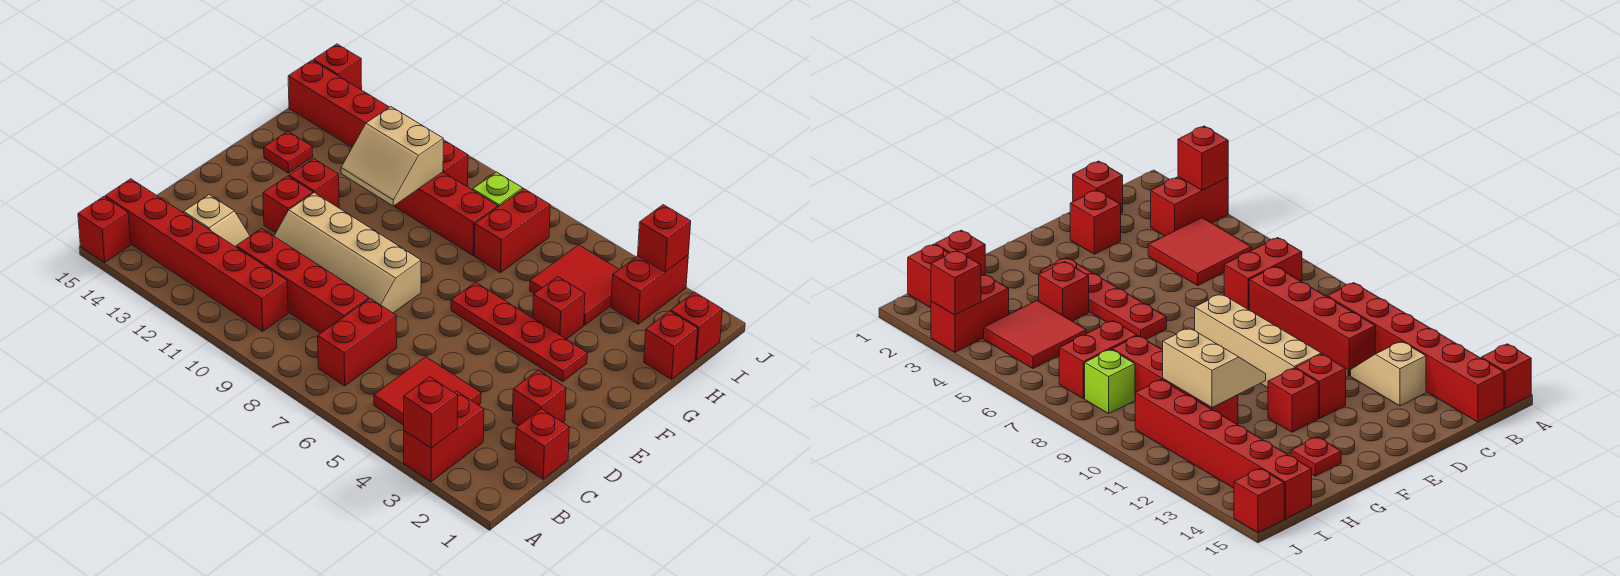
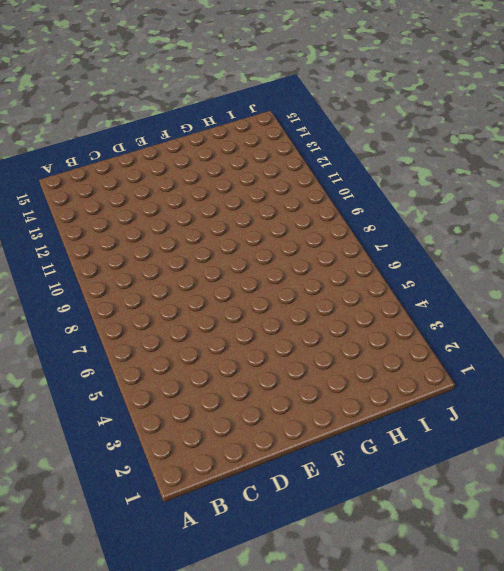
none -> red brick A3:B3 level 1
none -> red brick A15 level 1
none -> red tile B4:C5 level 1

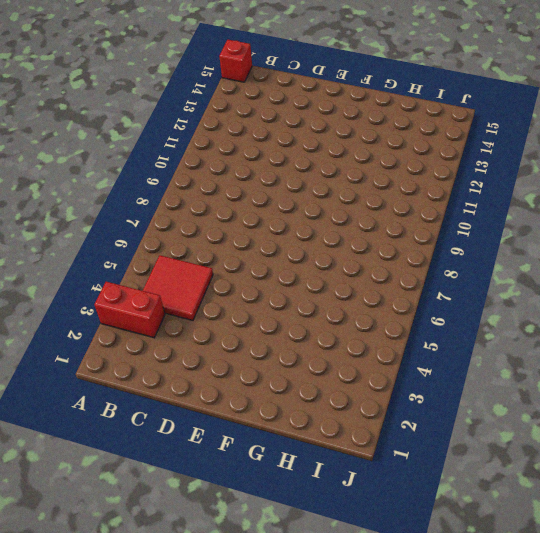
none -> red brick B7:C7 level 1
none -> red brick B10:B15 level 1
none -> red brick C1 level 1

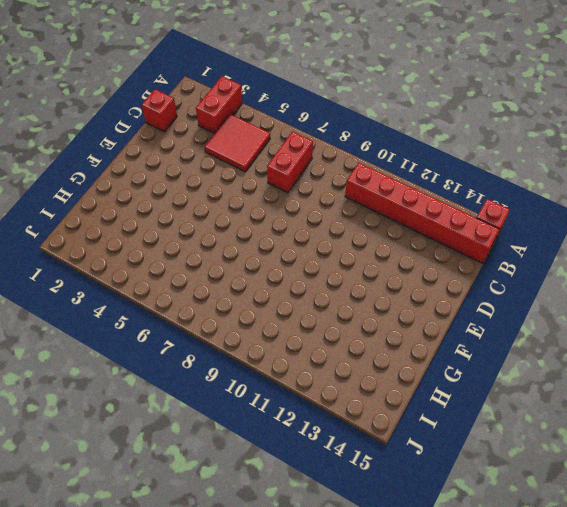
none -> red brick C8:C11 level 1
none -> tan slope C12:C13 level 1 top 13
none -> red brick D2 level 1

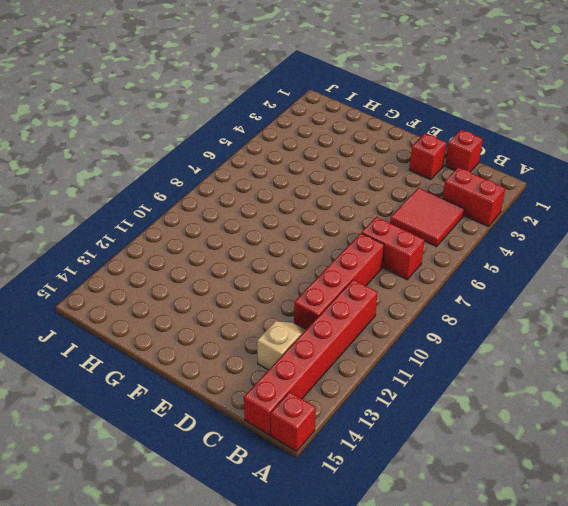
none -> tan slope D8:E11 level 1 top E
none -> red brick E12 level 1
none -> red plate F3:F6 level 1

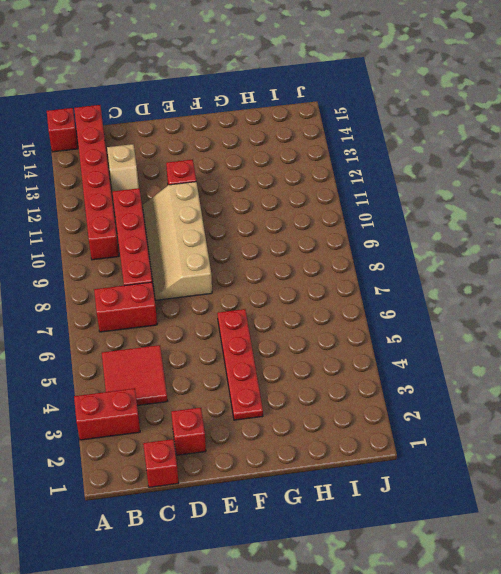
none -> red brick F12 level 1
none -> red brick G4 level 1
none -> red plate G14 level 1

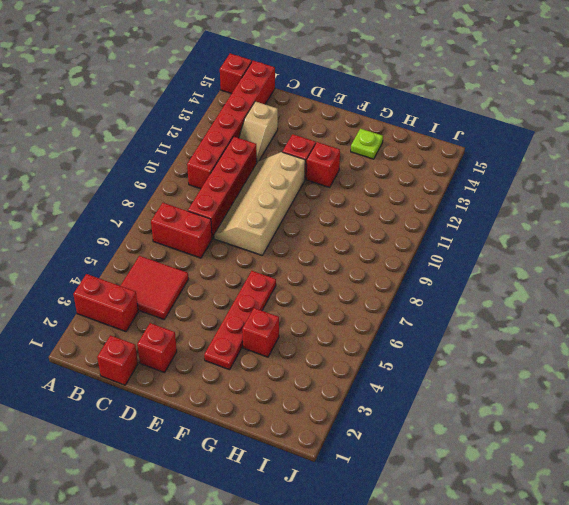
lime plate G14 level 1 -> red plate G14 level 1
none -> red brick H1 level 1
none -> red tile H4:I5 level 1
none -> red brick H7:I7 level 1

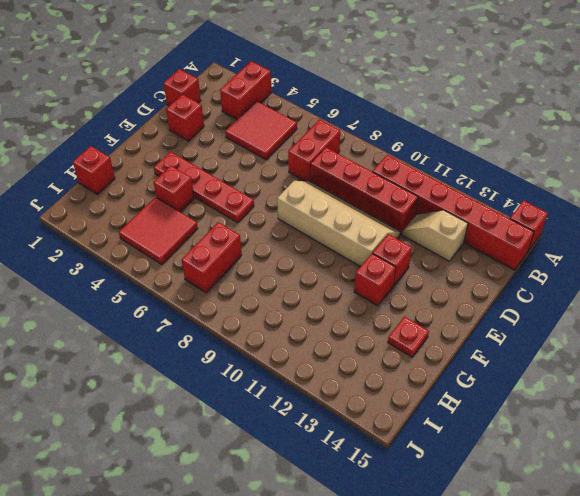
none -> red brick H8:H11 level 1
none -> red brick I1 level 1
none -> red brick I3:J3 level 1

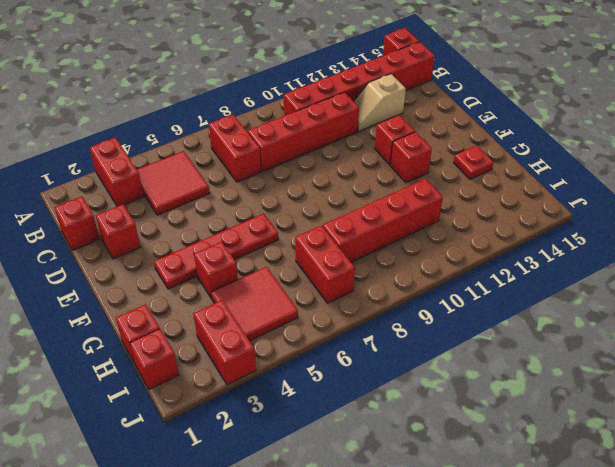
none -> tan slope D8:E11 level 1 top E
none -> lime brick I8 level 1
none -> red brick I10:I15 level 1

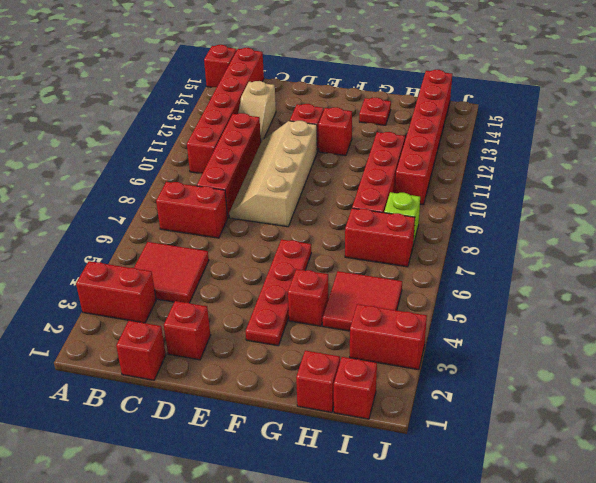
none -> red brick J15 level 1
none -> red brick A3 level 2
none -> tan slope G10:H11 level 2 top H

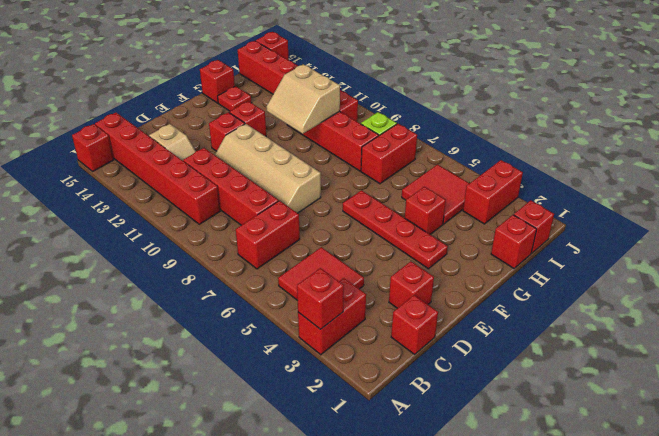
red brick G15 level 1 -> red brick J3 level 2

